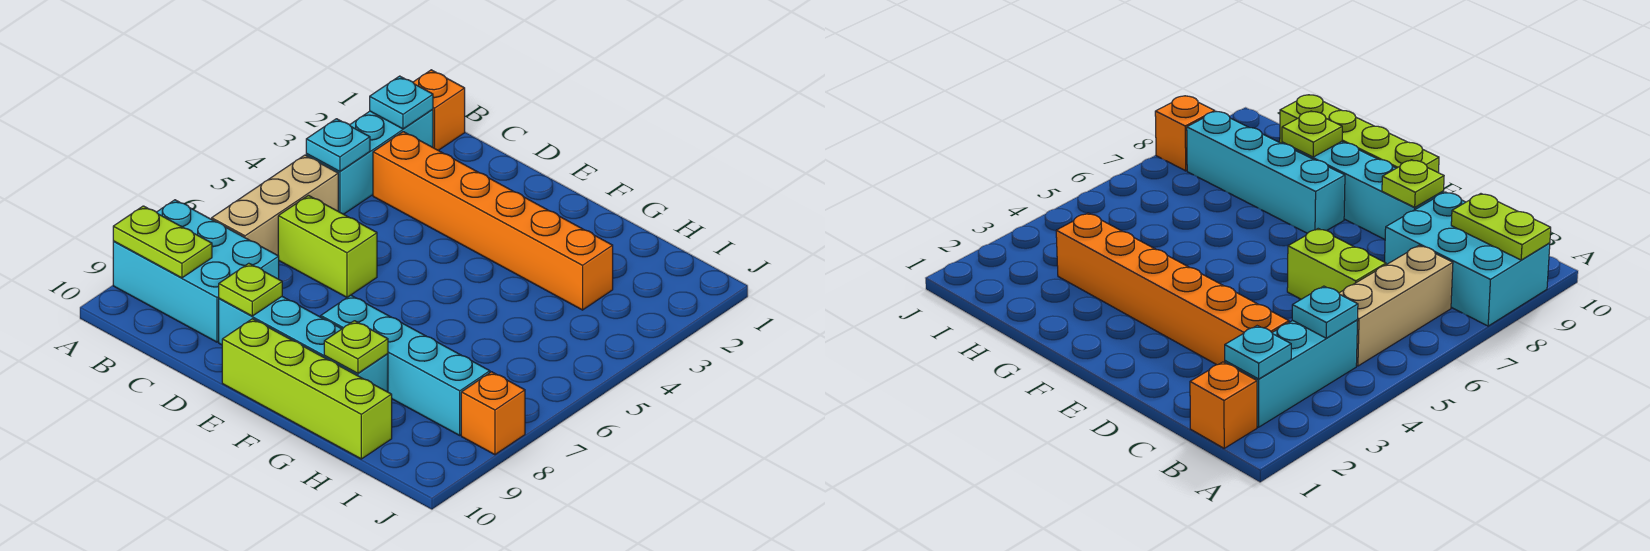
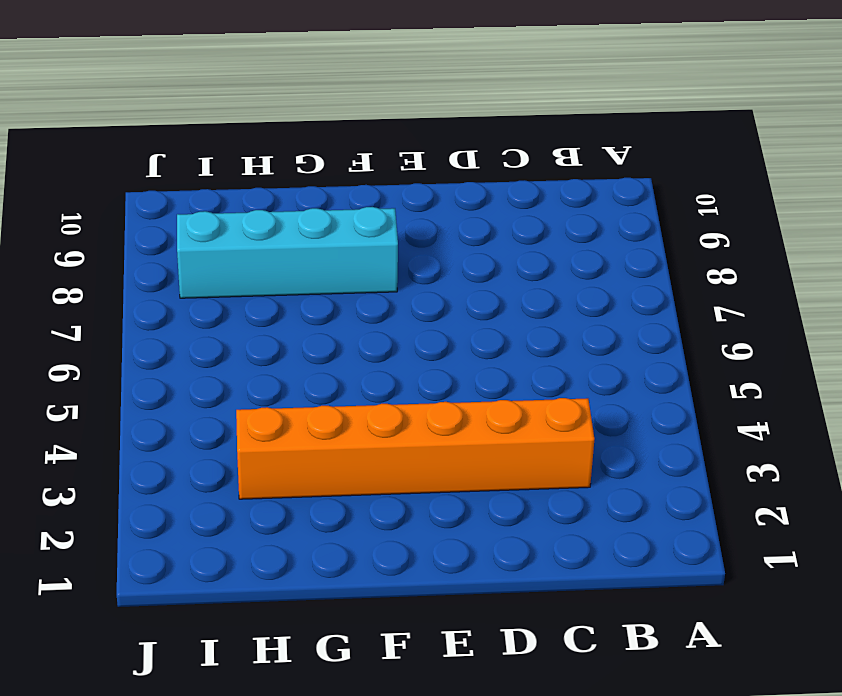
none -> cyan brick A8:C9 level 1
none -> orange brick B1 level 1
none -> cyan brick B2:B4 level 1

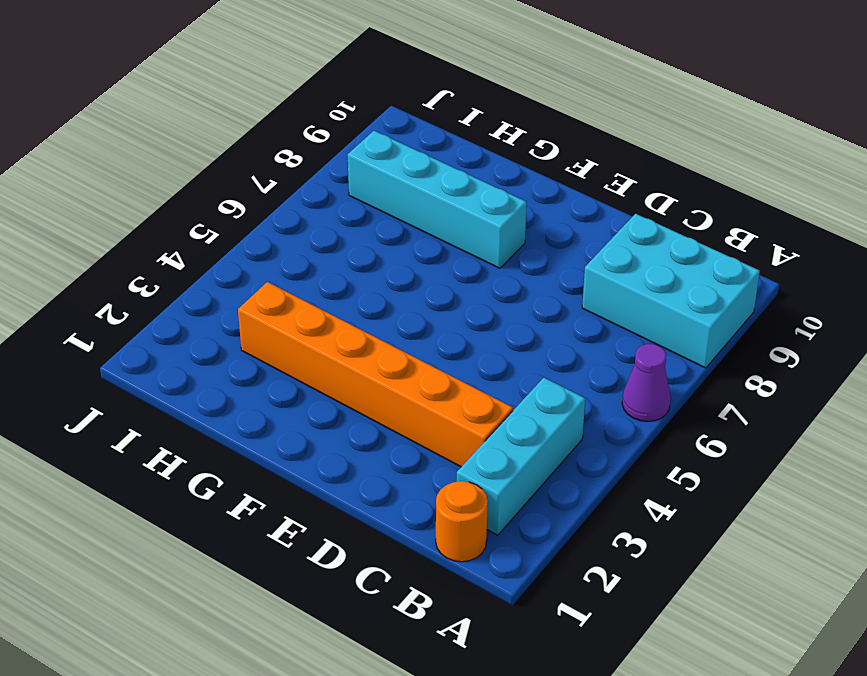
purple cone A6 level 1 -> none
orange round brick B1 level 1 -> orange brick B1 level 1
none -> tan brick B5:B7 level 1
none -> lime brick C6:D6 level 1
none -> cyan brick D9:G9 level 1

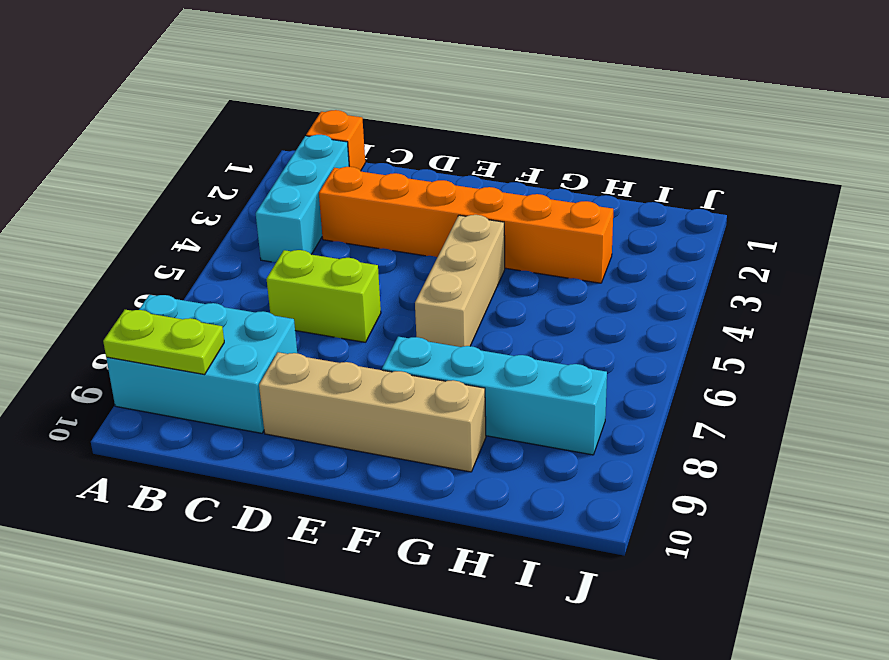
tan brick D9:G9 level 1 -> cyan brick D9:G9 level 1
tan brick F4:F6 level 1 -> tan brick B5:B7 level 1
none -> lime brick E10:H10 level 1
none -> orange brick J8 level 1
none -> cyan plate B2 level 2

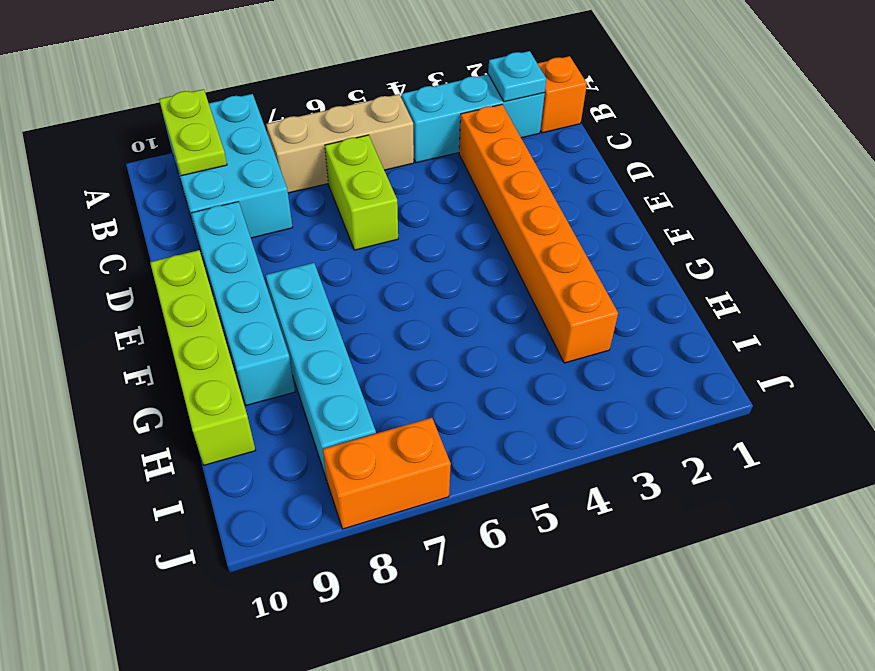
orange brick J7:J8 level 1 -> orange brick J8 level 1
none -> cyan plate B4 level 2
none -> lime plate D9 level 2
none -> lime plate G9 level 2

